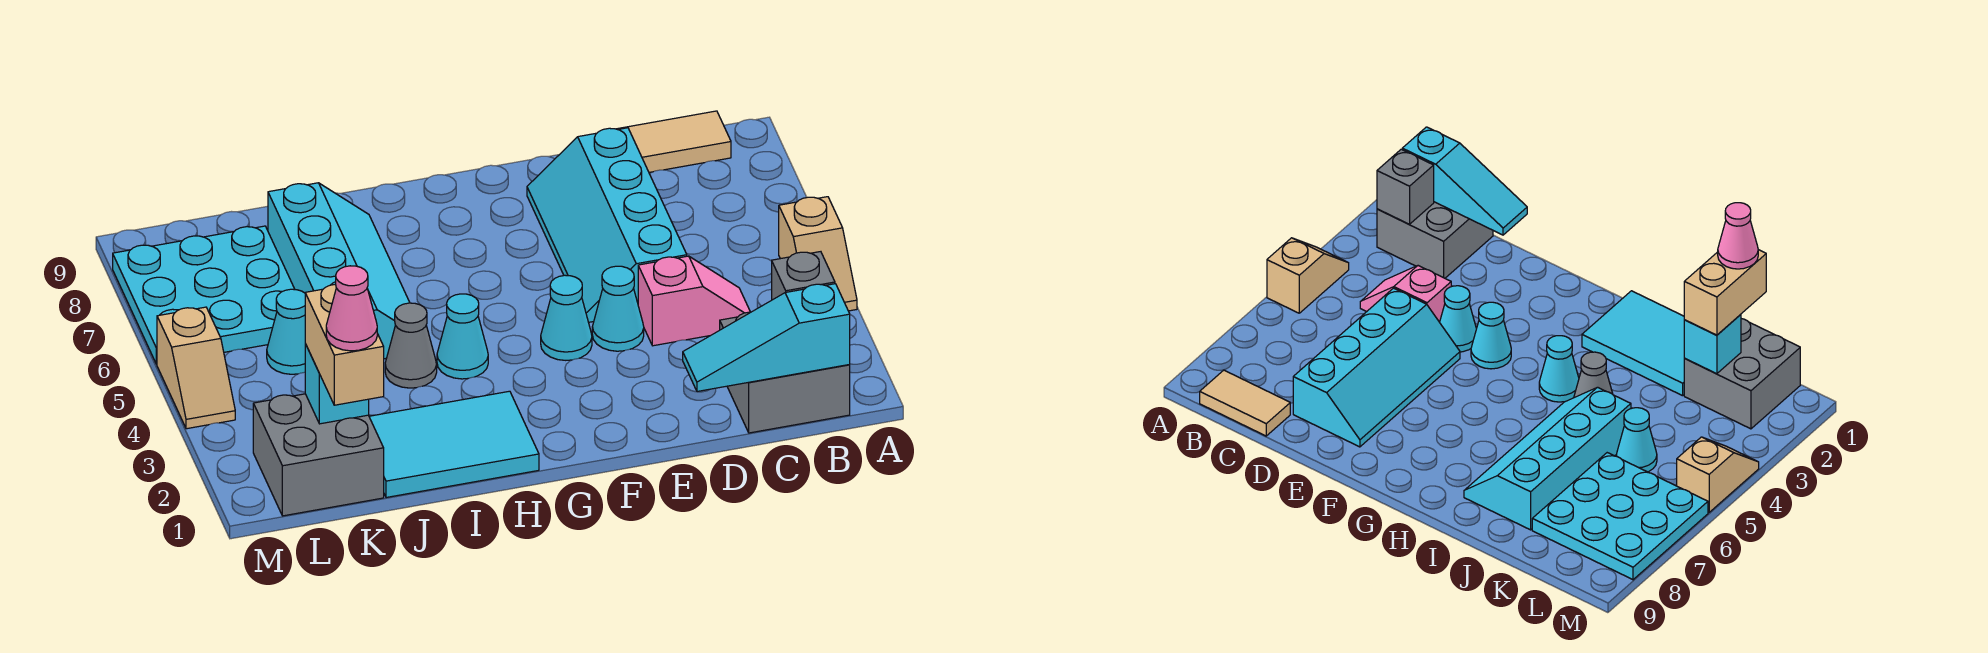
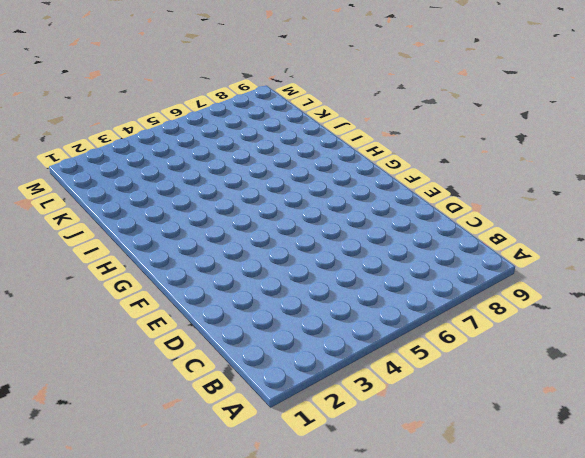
none -> tan slope A4:A5 level 1 top 5
none -> grey brick B1:C2 level 1
none -> tan tile B9:C9 level 1

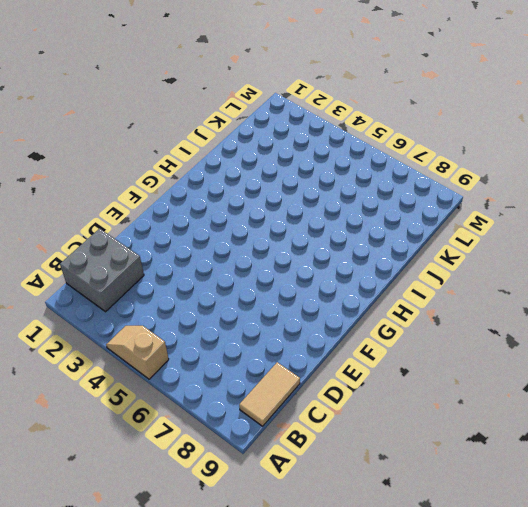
none -> pink slope C4:D4 level 1 top D
none -> cyan slope D5:E8 level 1 top D
none -> cyan cone E4 level 1

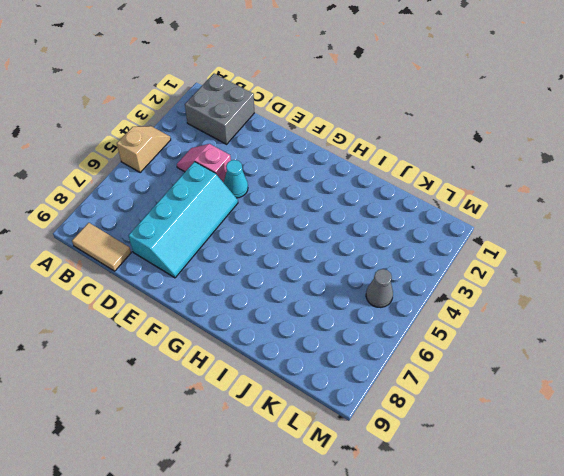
grey cone L5 level 1 -> grey cone I4 level 1
none -> cyan cone F4 level 1
none -> cyan tile H1:J2 level 1
none -> cyan cone H4 level 1

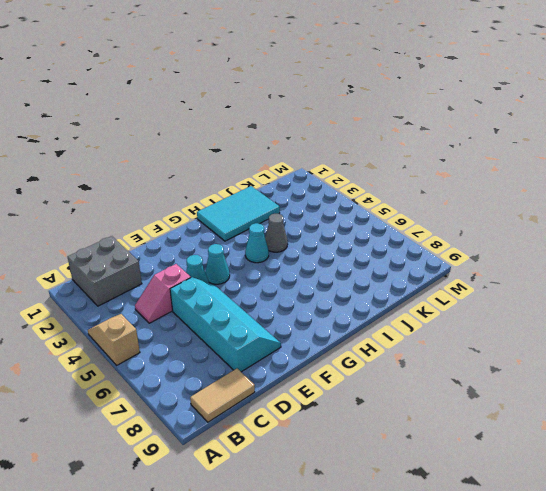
none -> cyan slope I5:J8 level 1 top J
none -> grey brick K1:L2 level 1
none -> cyan cone K5 level 1

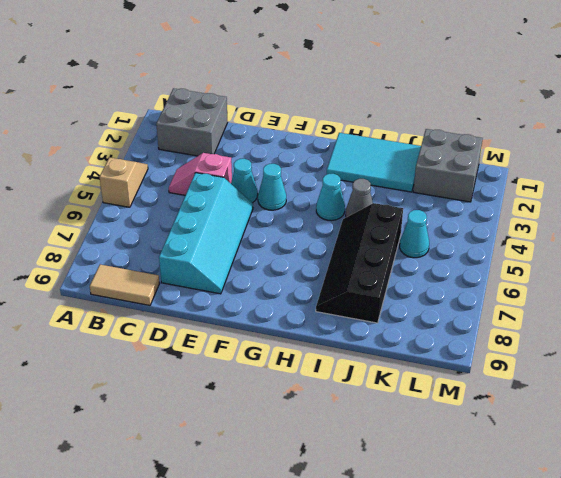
black slope I5:J8 level 1 top J -> cyan slope I5:J8 level 1 top J
none -> cyan plate K6:M8 level 1
none -> tan slope M4:M5 level 1 top 5
none -> cyan slope B1:D1 level 2 top B

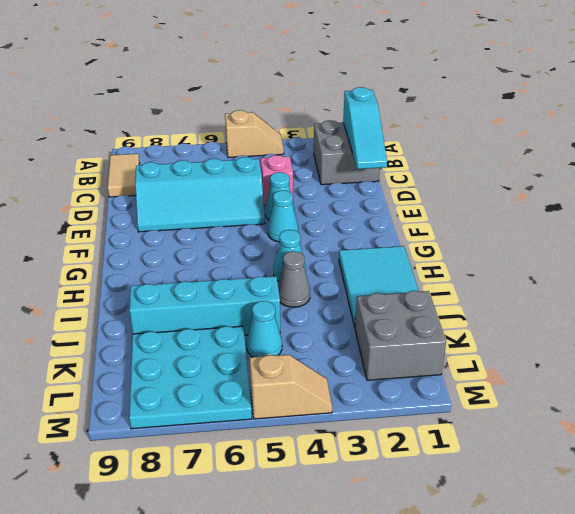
none -> grey brick B2 level 2
none -> cyan brick K2 level 2
none -> tan brick K1:K2 level 3

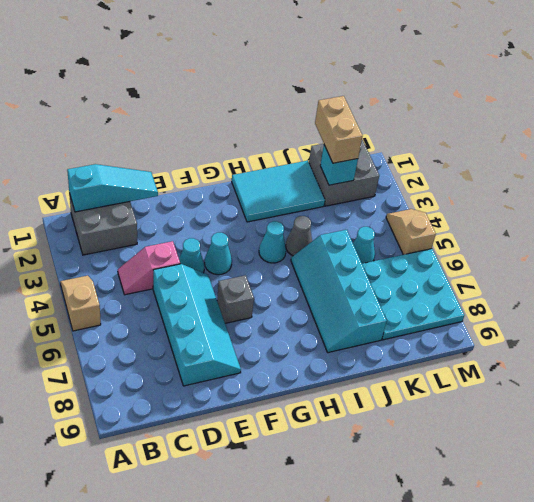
grey brick F6 level 1 -> grey brick B2 level 2
none -> tan tile B9:C9 level 1
none -> pink cone K1 level 4

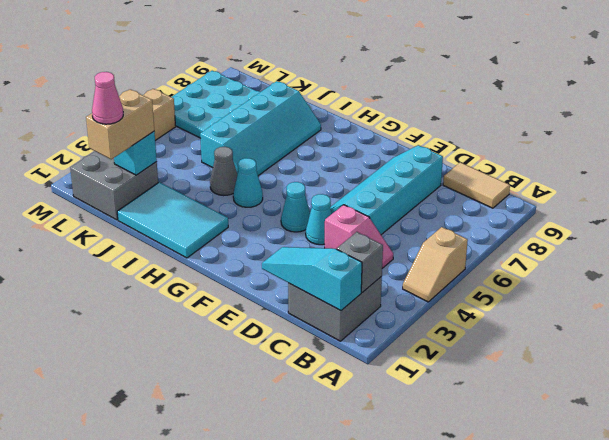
none -> cyan cone K5 level 1

